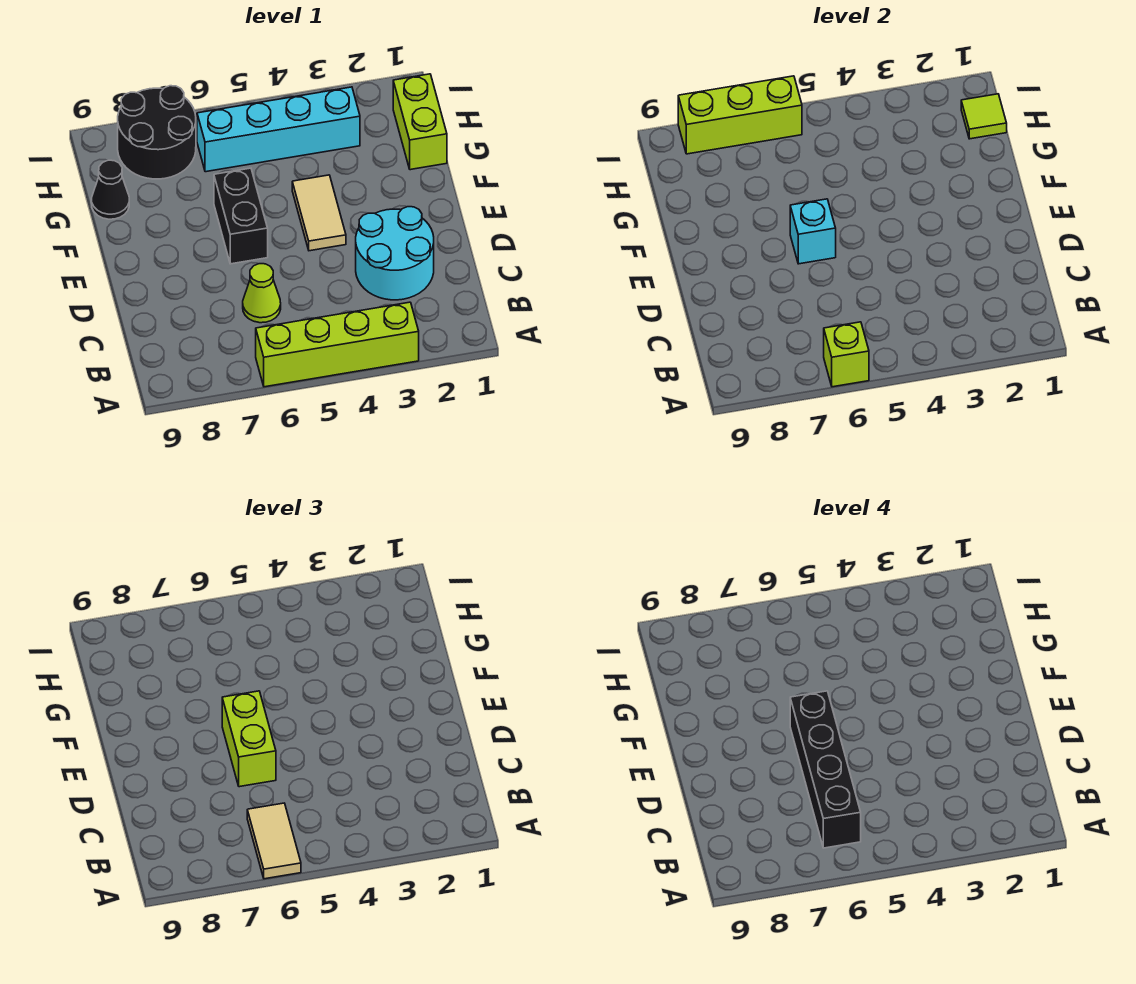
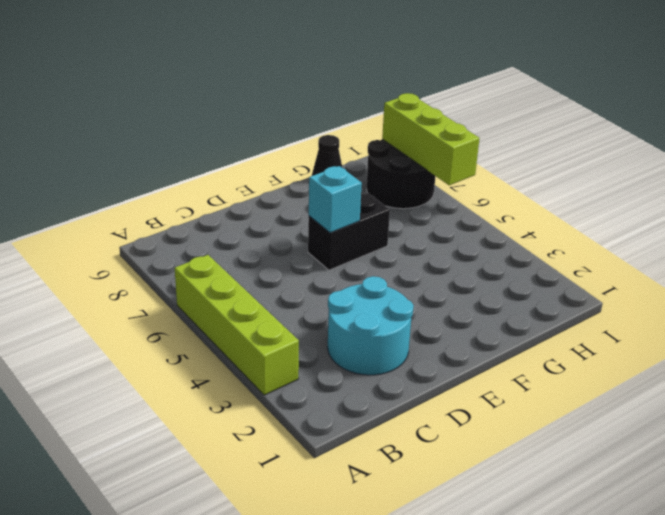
none -> lime cone C6 level 1
none -> tan tile E4:F4 level 1
none -> lime brick G1:H1 level 1

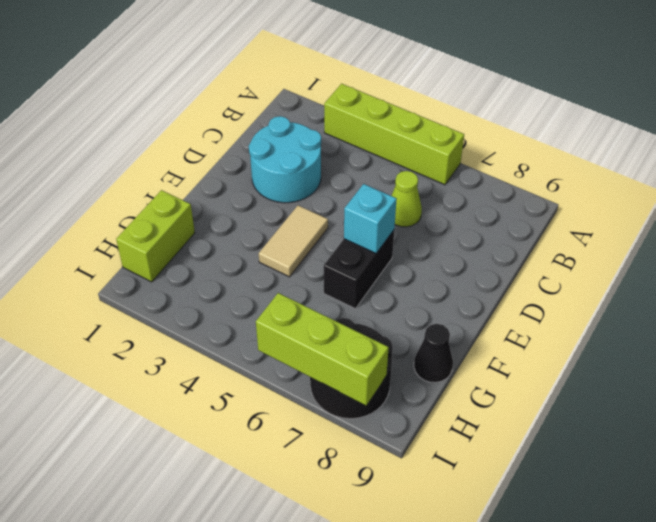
none -> cyan brick H3:H6 level 1
none -> lime brick A6 level 2
none -> lime tile H1 level 2

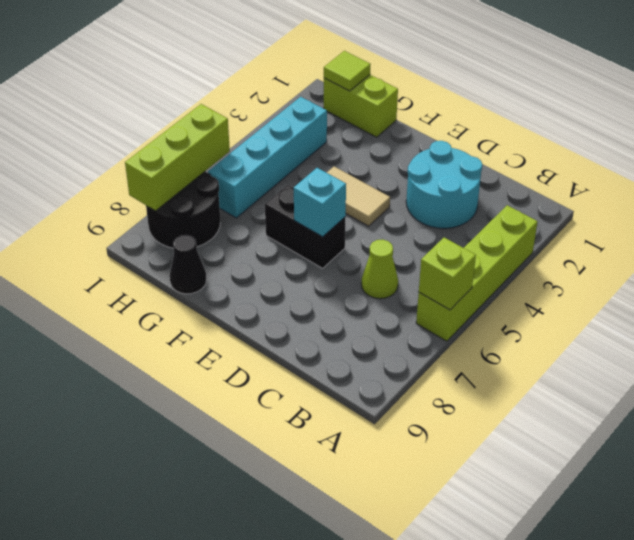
none -> tan tile A6:B6 level 3
none -> lime brick D6:E6 level 3
none -> black brick B6:E6 level 4

